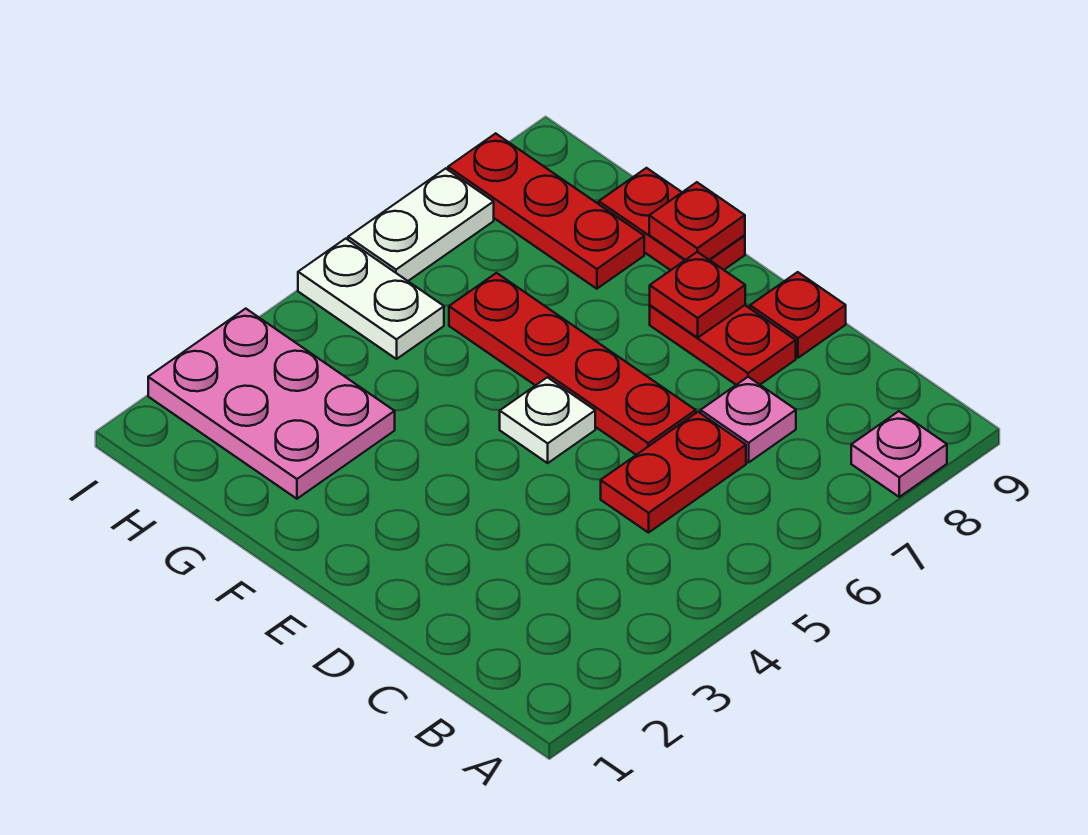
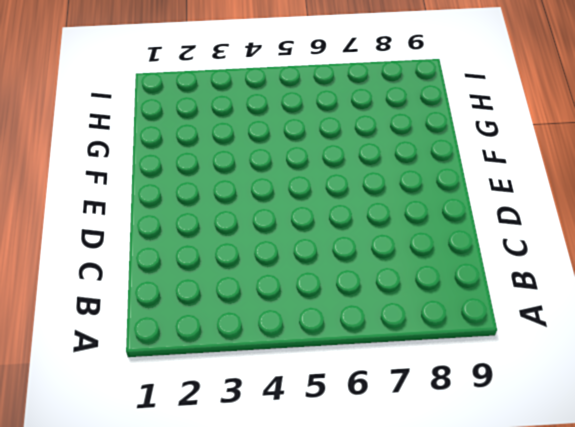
none -> pink plate A8 level 1
none -> red plate C5:C6 level 1
none -> pink plate C7 level 1

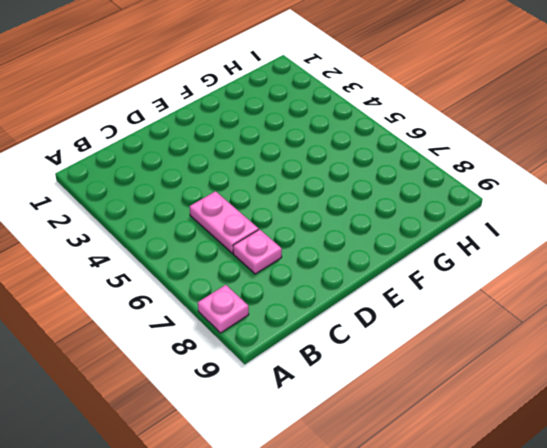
pink plate C5:C6 level 1 -> red plate C5:C6 level 1
none -> red plate D6:G6 level 1
none -> red plate D8:E8 level 1
none -> red plate D9 level 1

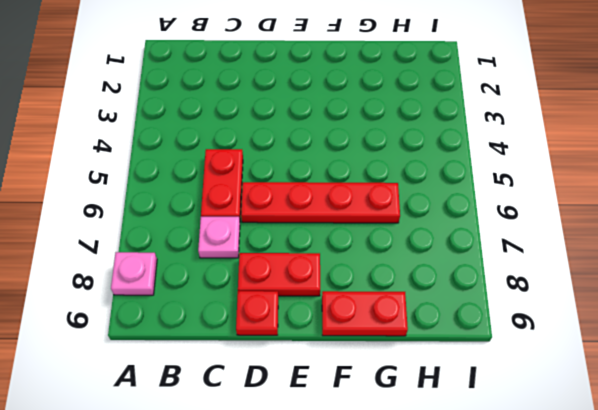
none -> white plate E5 level 1
none -> pink plate G2:I3 level 1
none -> red plate G8:I8 level 1

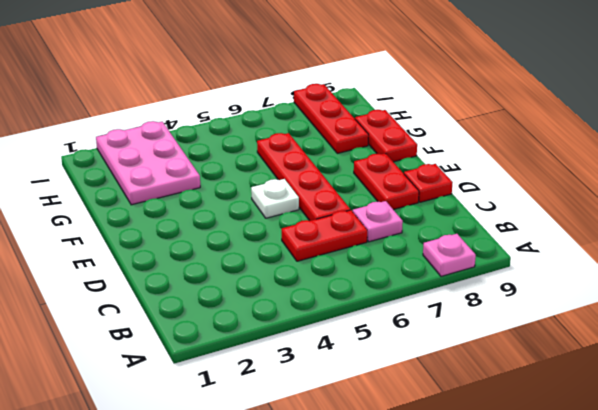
none -> white plate H5:I5 level 1
none -> white plate I6:I7 level 1
none -> red plate E8 level 2

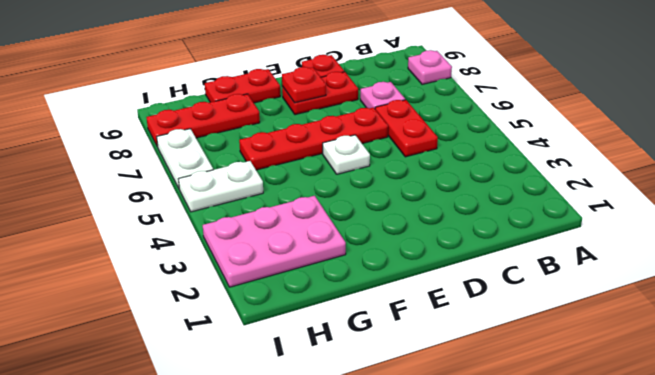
none -> red plate F9 level 2

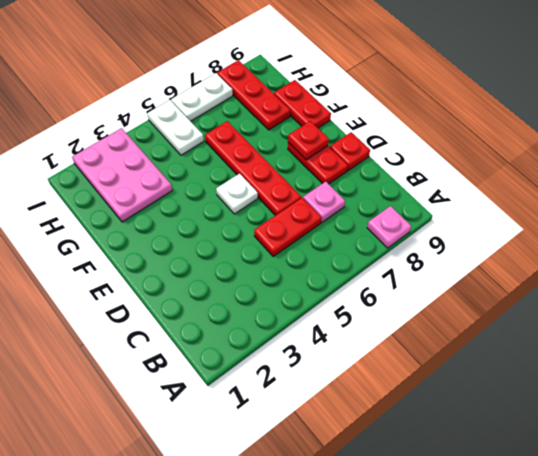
none -> red plate F9 level 2

